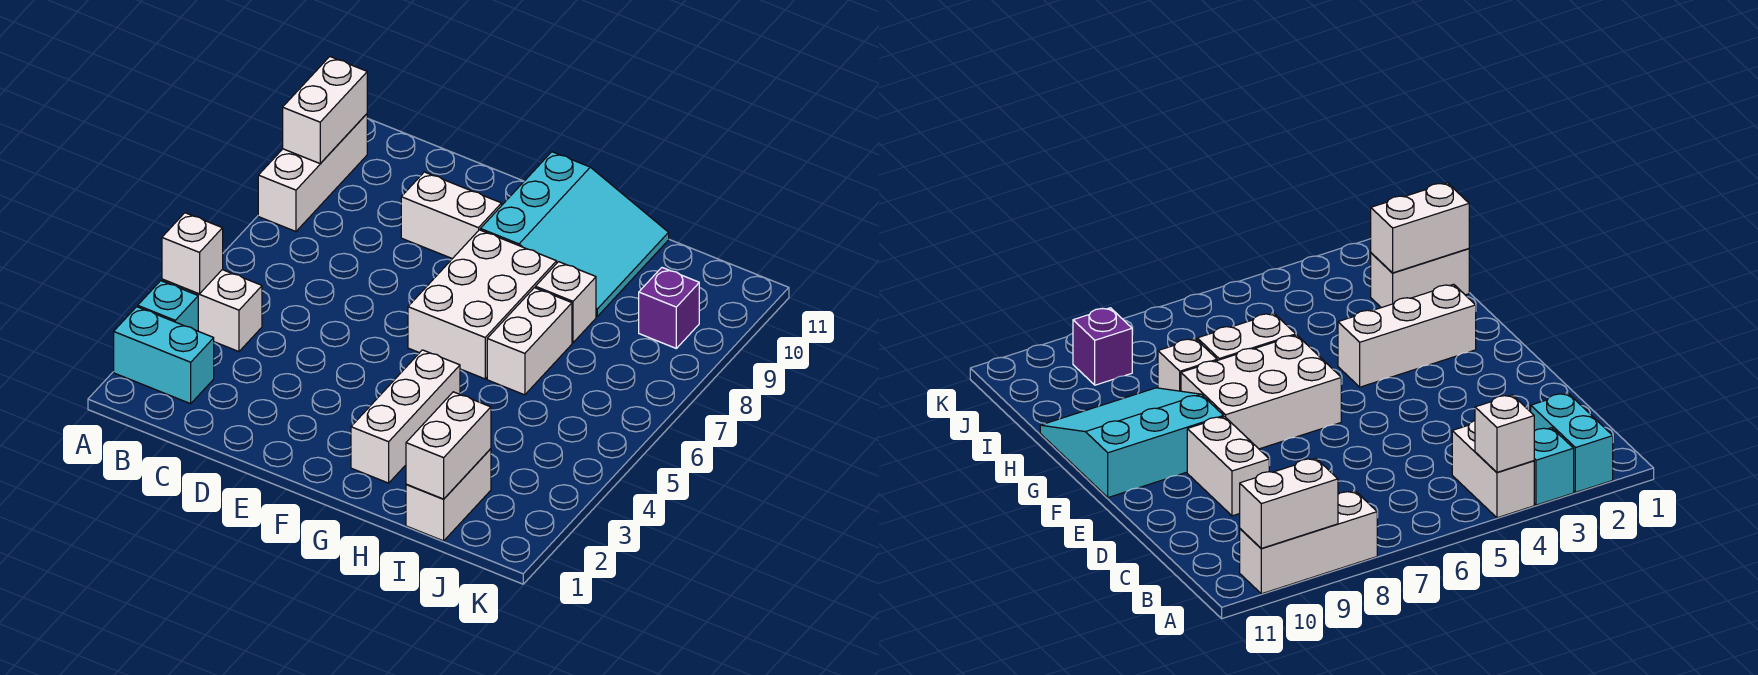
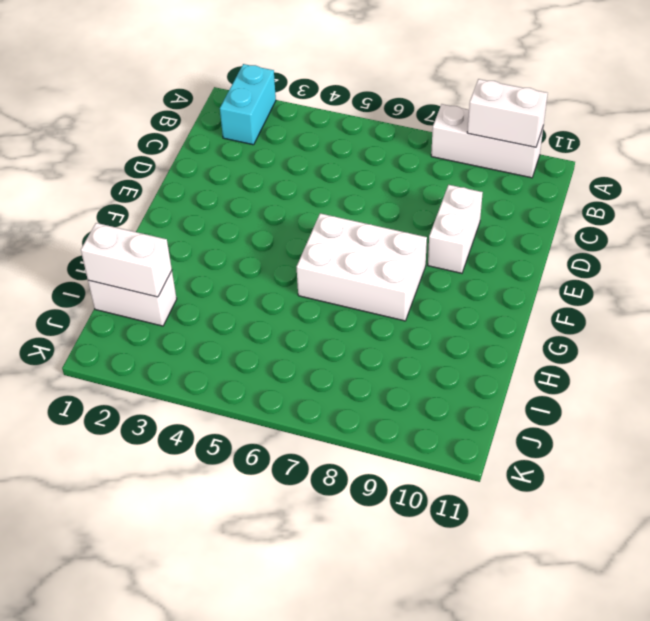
none -> cyan brick A3 level 1
none -> white brick A4:B4 level 1
none -> cyan slope F9:H11 level 1 top F

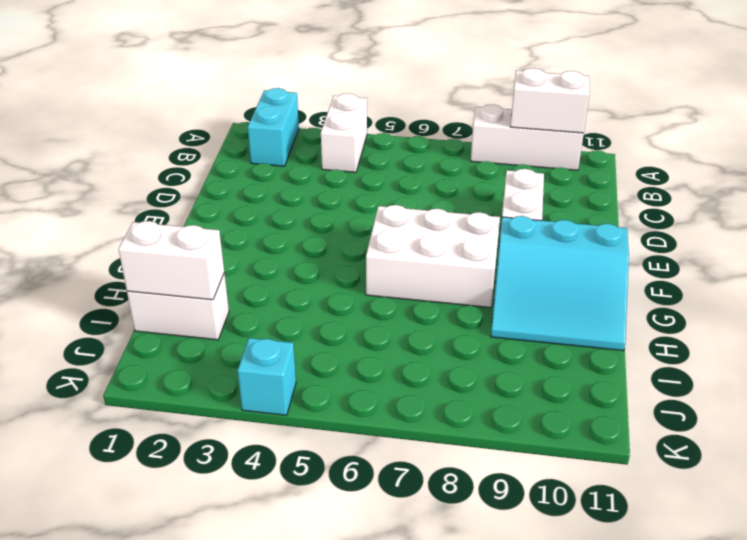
cyan brick K4 level 1 -> cyan brick A3 level 1
none -> white brick G2:G4 level 1
none -> white brick H6:H7 level 1
none -> white brick H8 level 1

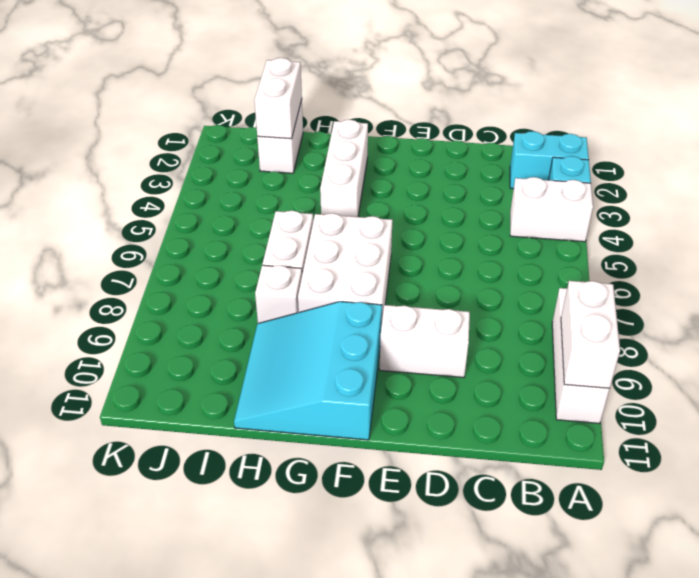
none -> purple brick J9 level 1
none -> white brick A4 level 2

